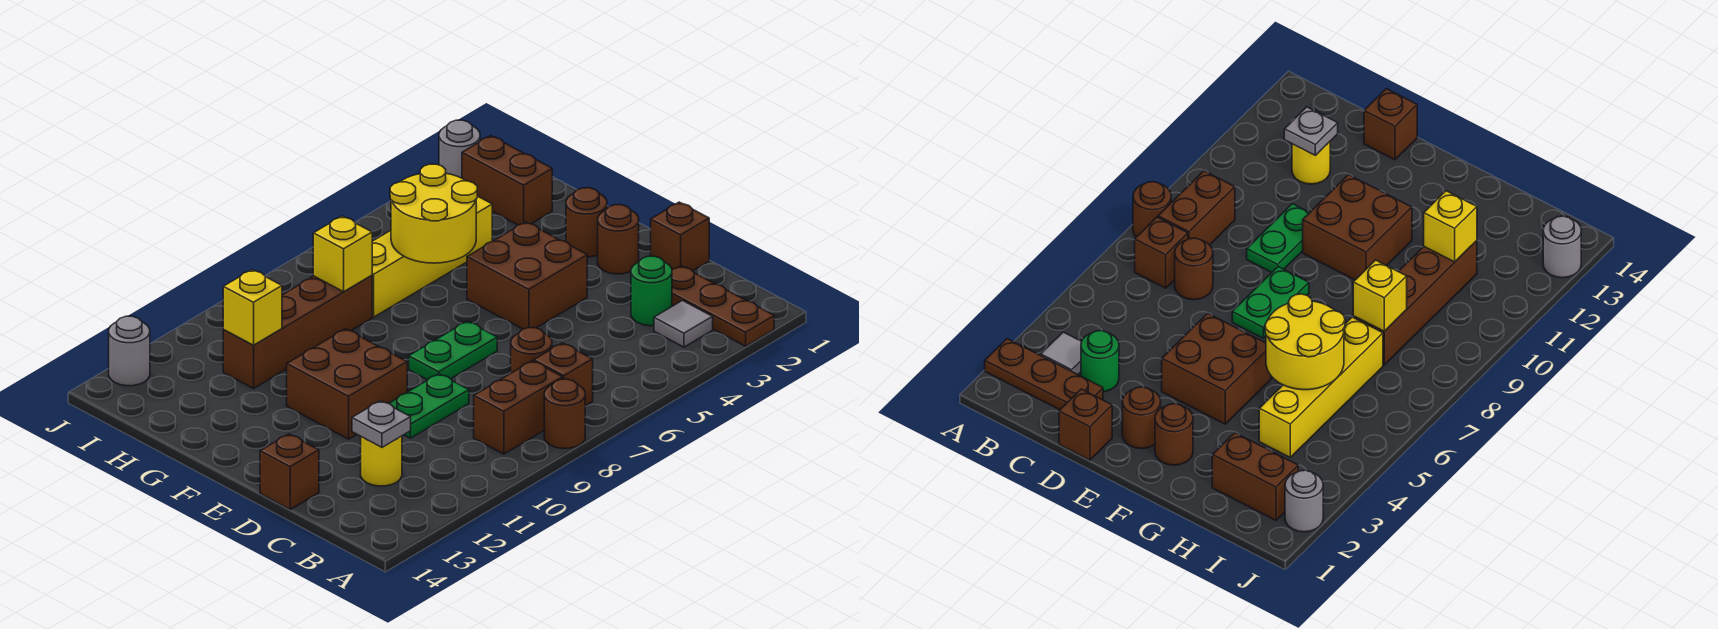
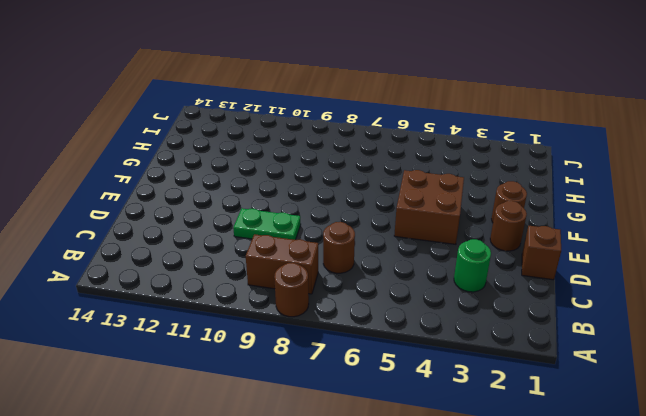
none -> brown plate A2:C2 level 1
none -> grey tile B3 level 1
none -> brown brick B7 level 1

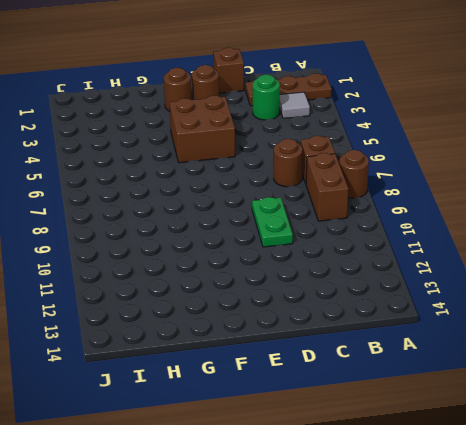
none -> yellow round brick C12 level 1
none -> brown brick D14 level 1
none -> green plate E7:E8 level 1

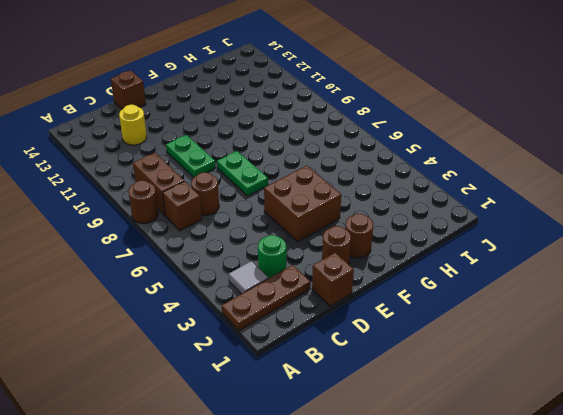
none -> brown brick E10:F11 level 1
none -> brown brick H2:I2 level 1
none -> yellow brick H4:H7 level 1

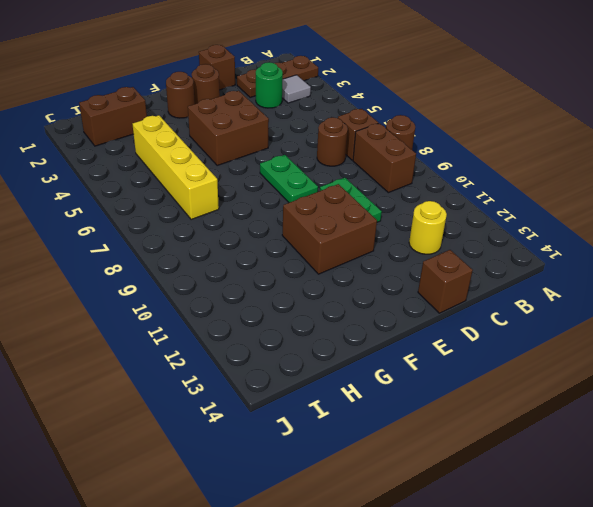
none -> brown brick H8:H11 level 1
none -> grey round brick J2 level 1
none -> grey round brick J13 level 1

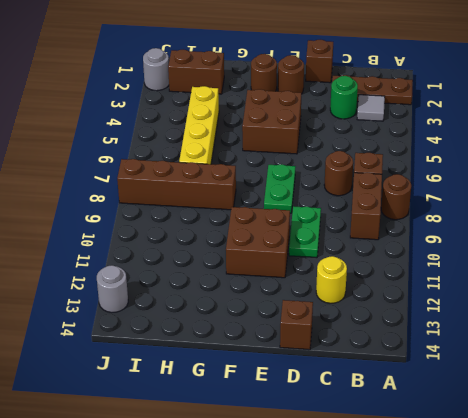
brown brick G8:J8 level 1 -> brown brick H8:H11 level 1
none -> grey plate C12 level 2
none -> yellow round brick G5:H6 level 2
none -> yellow brick H8 level 2

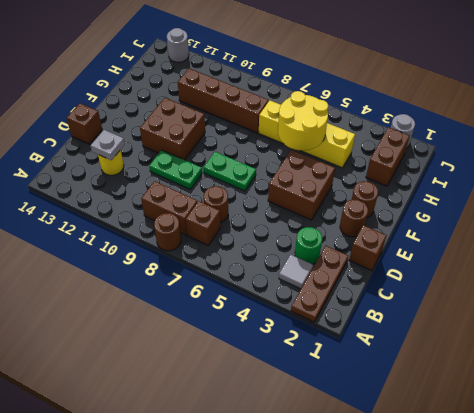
none -> yellow brick H8 level 2
none -> yellow brick H11 level 2

